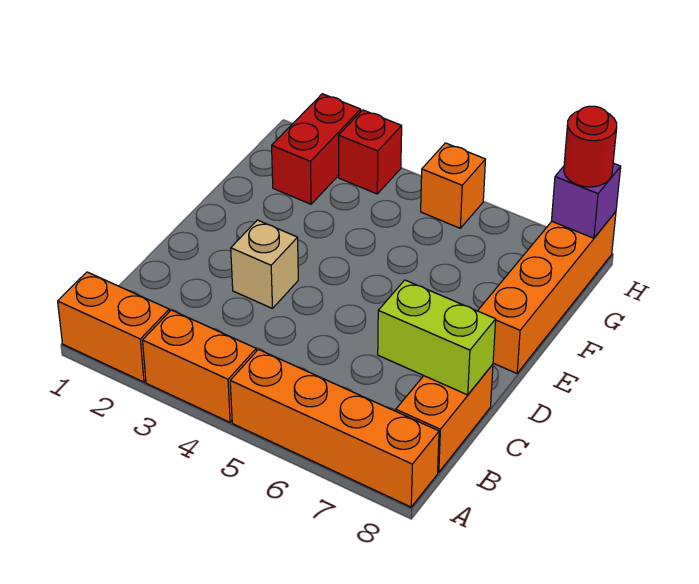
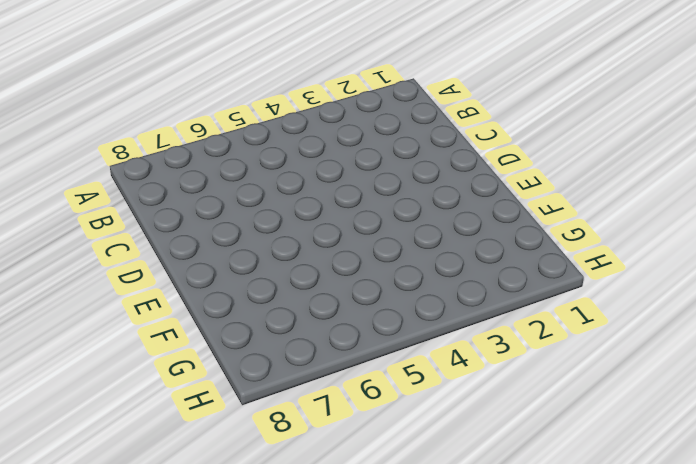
none -> orange brick A1:A2 level 1
none -> orange brick A3:A4 level 1
none -> orange brick A5:A8 level 1

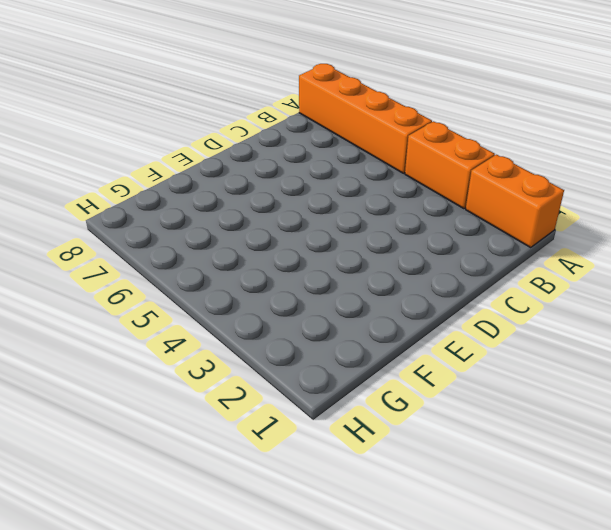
none -> orange brick B8:C8 level 1
none -> tan brick D3 level 1
none -> orange brick E8:H8 level 1

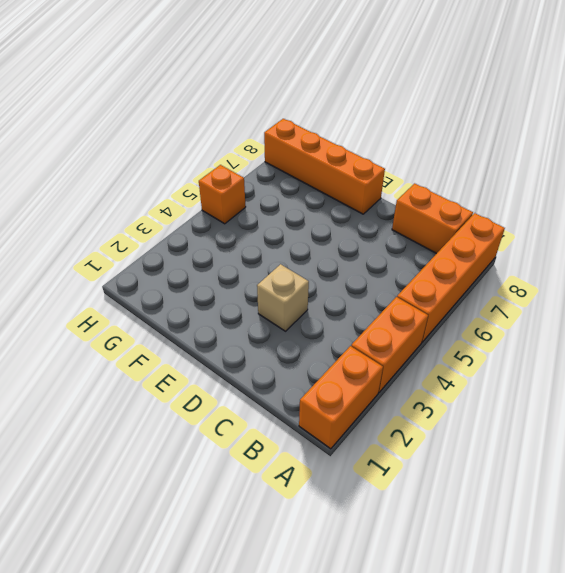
none -> red brick G2:H2 level 1
none -> red brick H3 level 1
none -> lime brick C7:C8 level 2

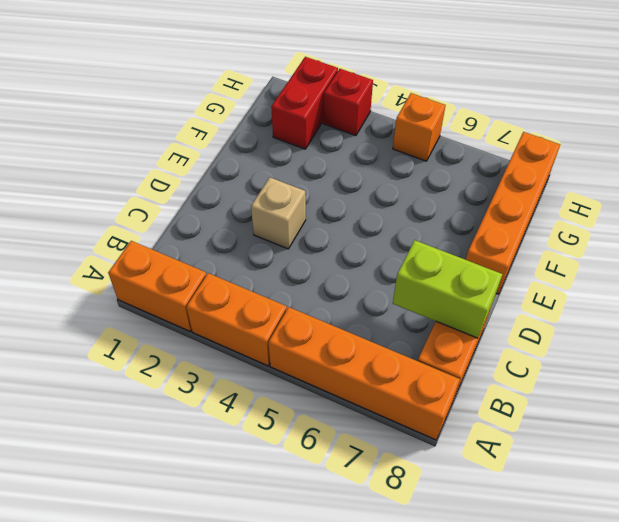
none -> purple brick H8 level 2
none -> red round brick H8 level 3

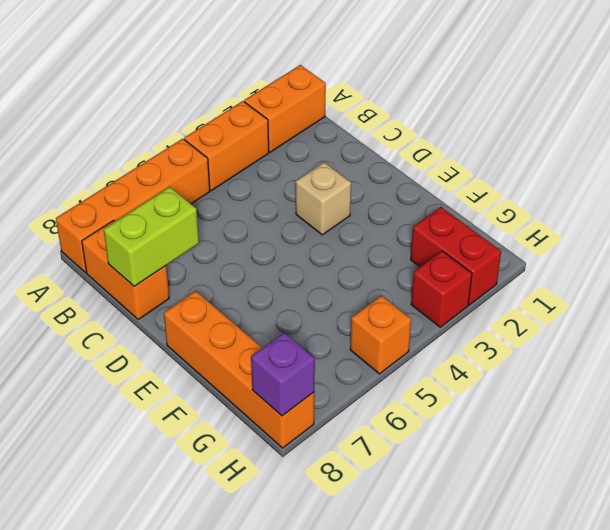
none -> red round brick H8 level 3

